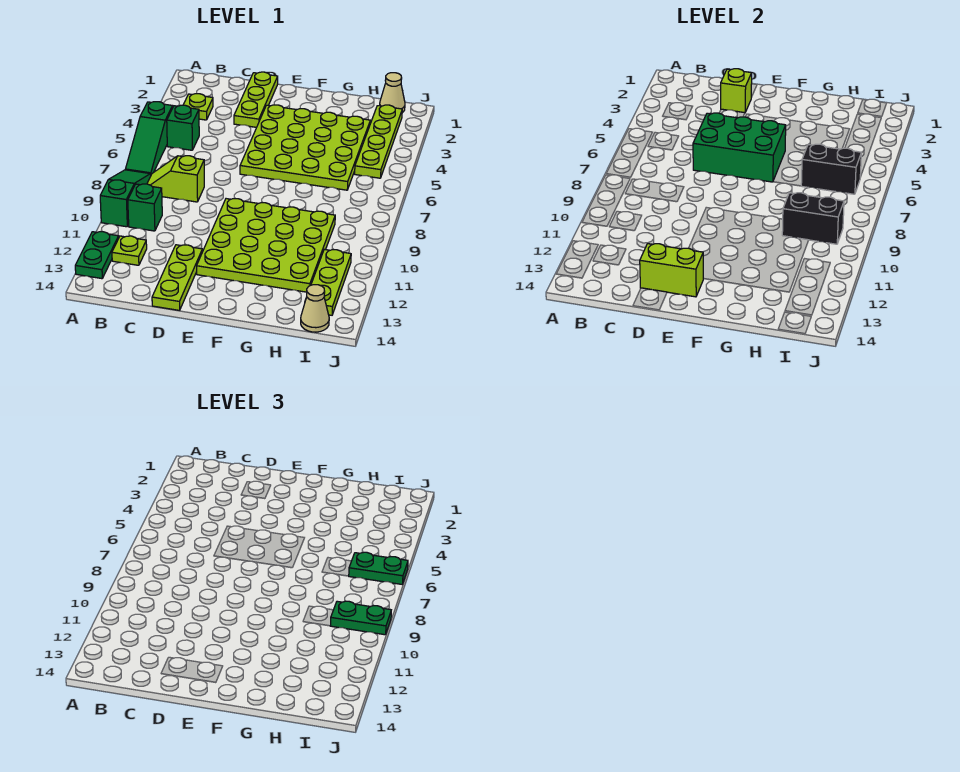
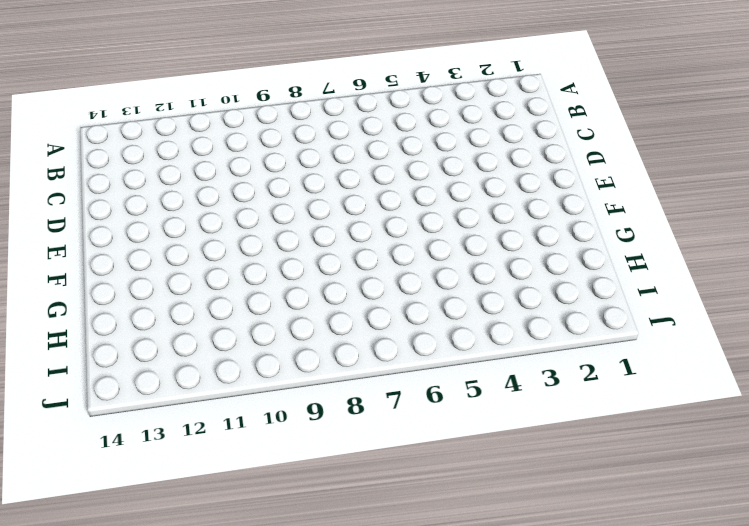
none -> green slope A5:A7 level 1 top 5
none -> green slope A8:A10 level 1 top 10
none -> green plate A12:A13 level 1

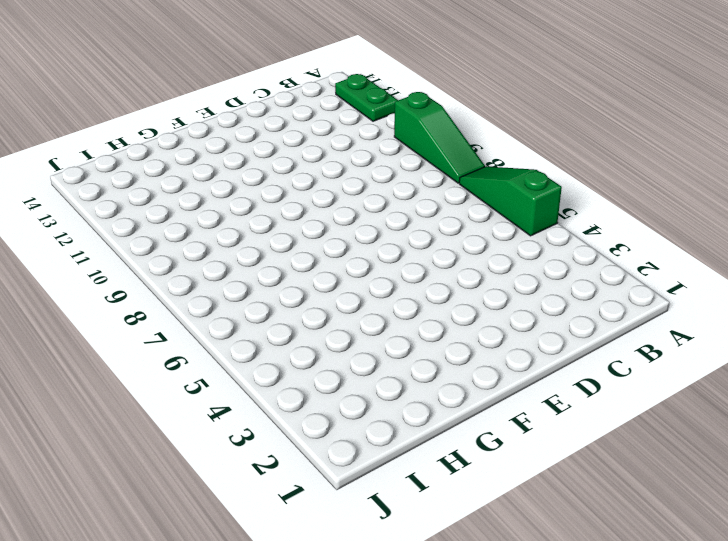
none -> lime plate B3 level 1
none -> green brick B5 level 1
none -> lime slope B8:C8 level 1 top C

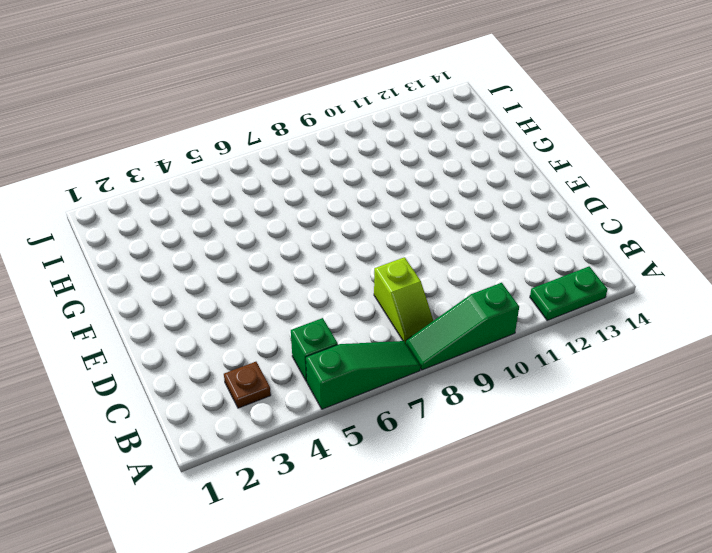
brown plate B3 level 1 -> lime plate B3 level 1
none -> green brick B10 level 1
none -> lime plate B12 level 1
none -> lime plate D1:D3 level 1

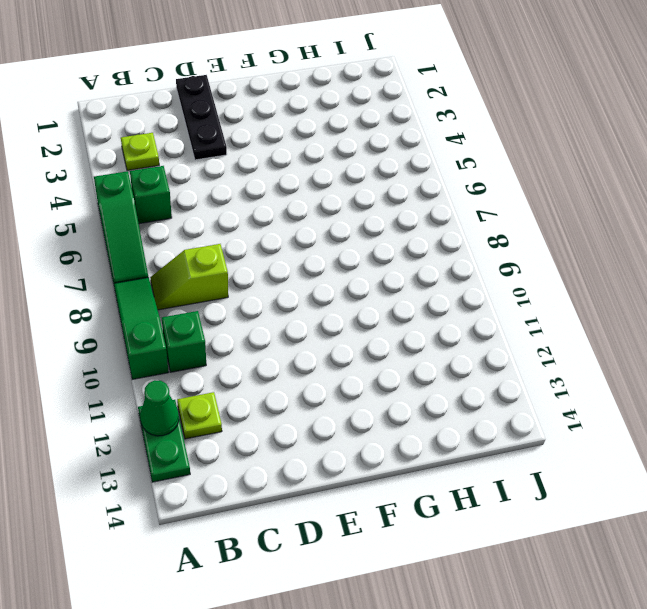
green cone A12 level 2 -> none
black plate D1:D3 level 1 -> lime plate D1:D3 level 1
none -> lime plate D12:D14 level 1
none -> lime plate E3:H6 level 1
none -> lime plate E9:H12 level 1

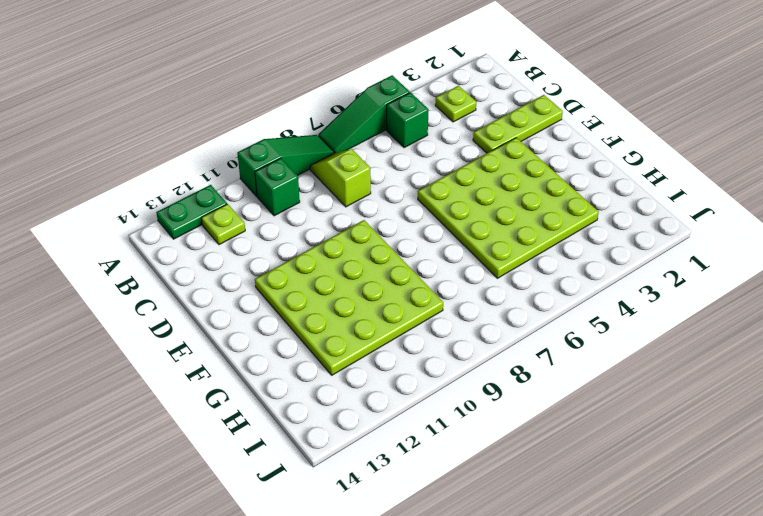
none -> lime plate D12:D14 level 1
none -> tan cone I1 level 1
none -> lime plate I2:I5 level 1

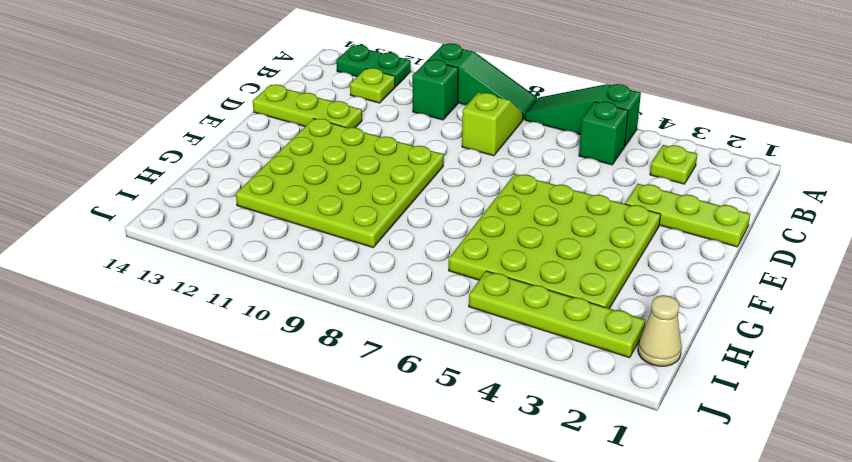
none -> lime plate I11:I13 level 1
none -> tan cone I14 level 1
none -> lime brick D2 level 2

